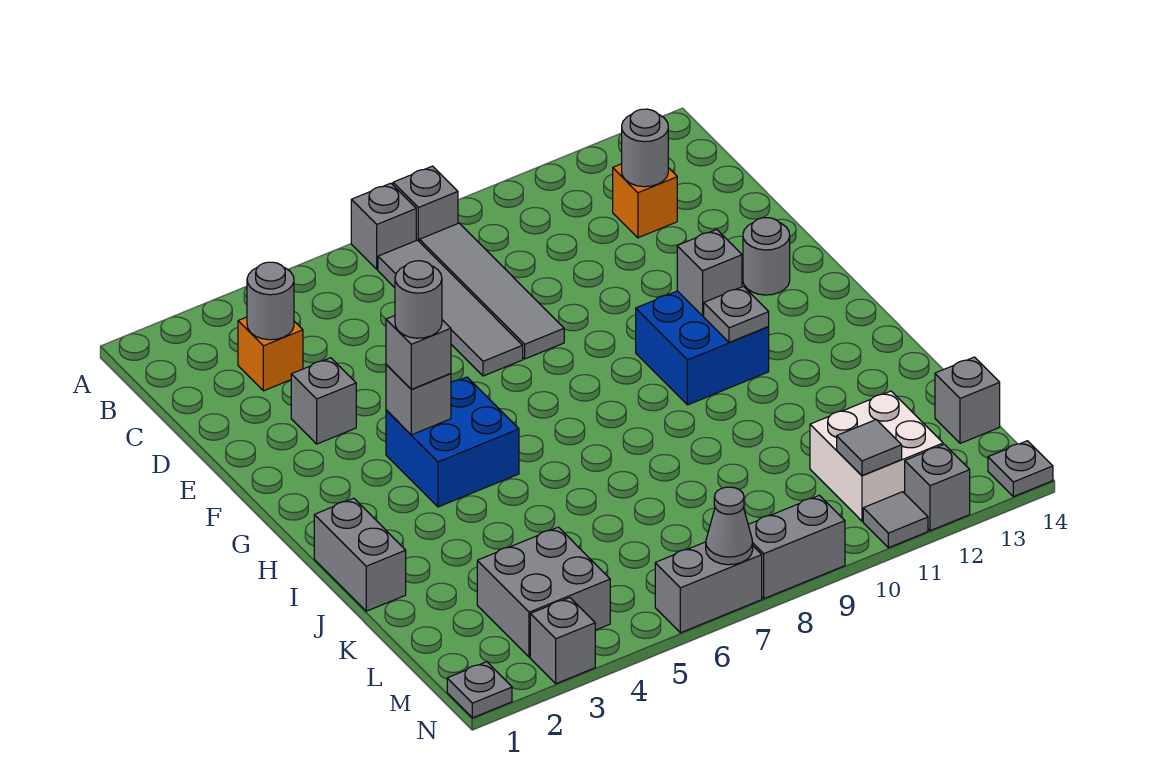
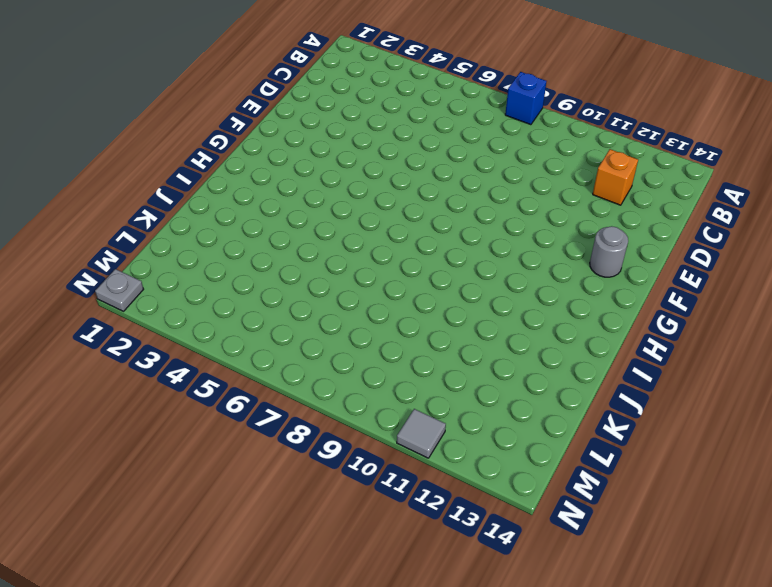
blue brick A8 level 1 -> grey brick A8 level 1
none -> grey brick A7 level 1
none -> grey tile B7:E7 level 1
none -> grey tile B8:E8 level 1
none -> orange brick C3 level 1

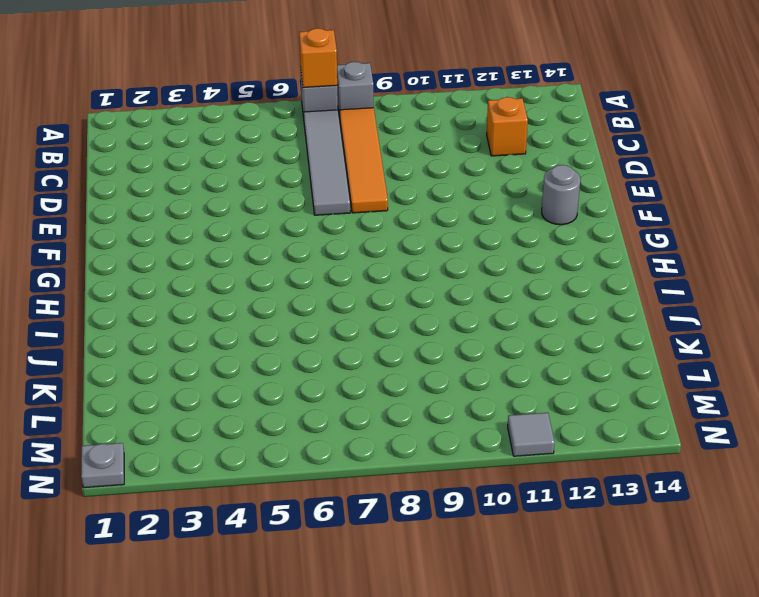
orange brick A7 level 2 -> orange brick C3 level 1
orange tile B8:E8 level 1 -> grey tile B8:E8 level 1
none -> grey brick E3 level 1
none -> blue brick G4:H5 level 1
none -> blue brick G10:H11 level 1
none -> grey brick I1:J1 level 1

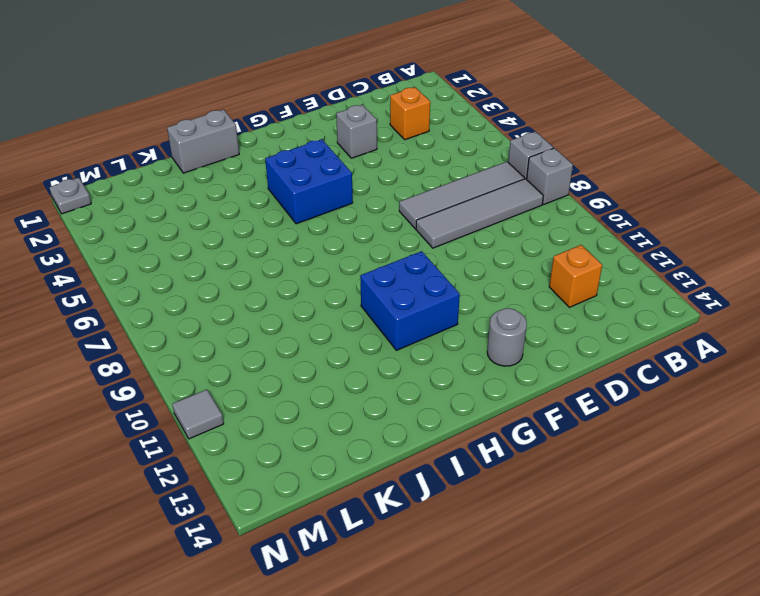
none -> grey brick L3:M4 level 1
none -> white brick L11:M12 level 1
none -> grey brick L14 level 1
none -> grey brick N3 level 1

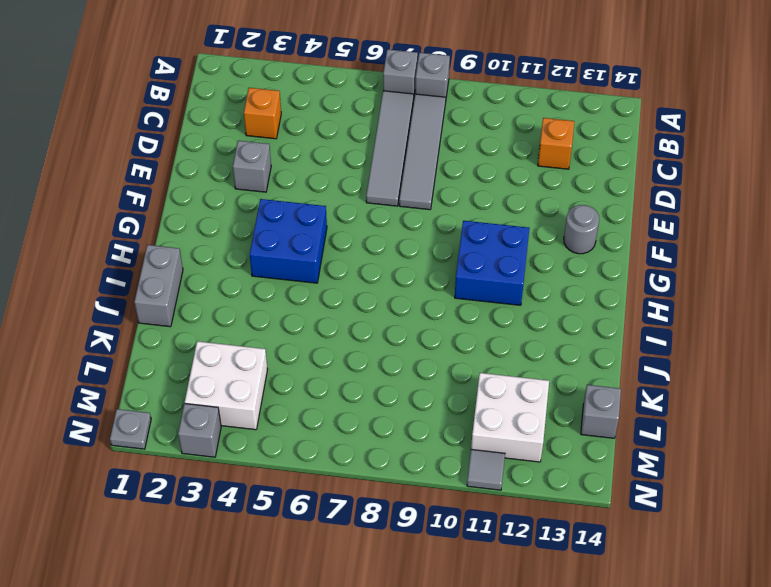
white brick L3:M4 level 1 -> grey brick L3:M4 level 1
none -> grey brick N6:N7 level 1
none -> grey brick N8:N9 level 1
none -> grey brick N12 level 1
none -> grey plate N14 level 1

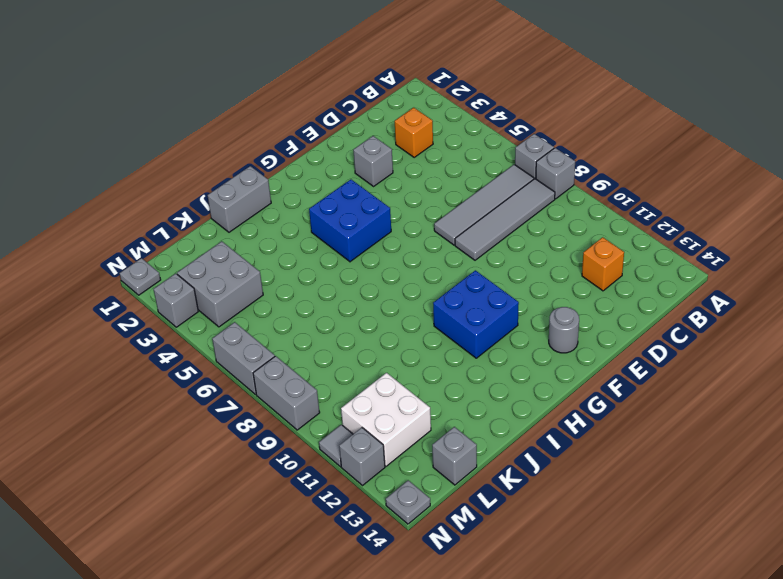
none -> grey round brick C3 level 2
none -> grey round brick C12 level 2
none -> grey brick G4 level 2
none -> grey brick G11 level 2

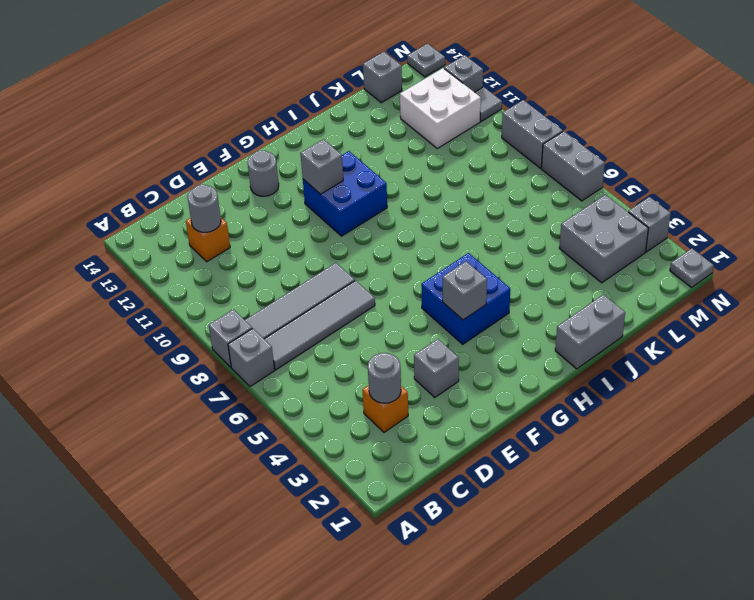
none -> grey plate H11 level 2
none -> grey tile M11 level 2
none -> grey cone N7 level 2
none -> grey brick G4 level 3

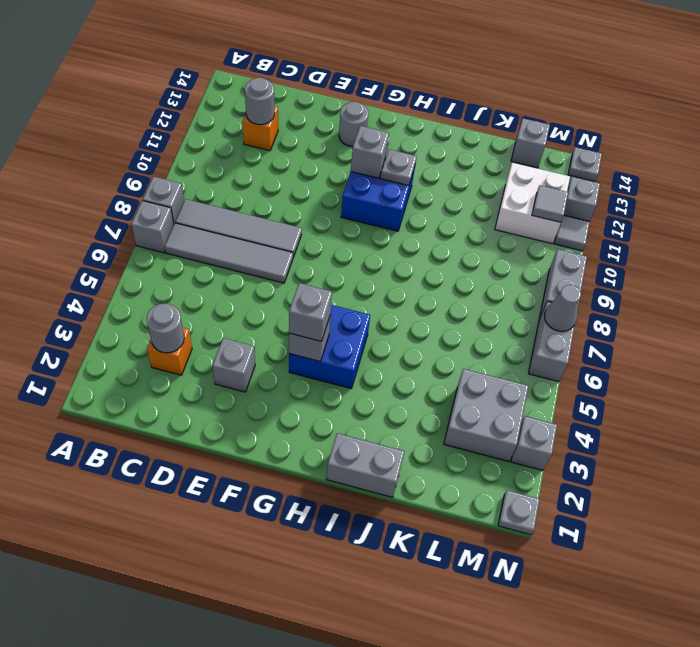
none -> grey round brick G4 level 4

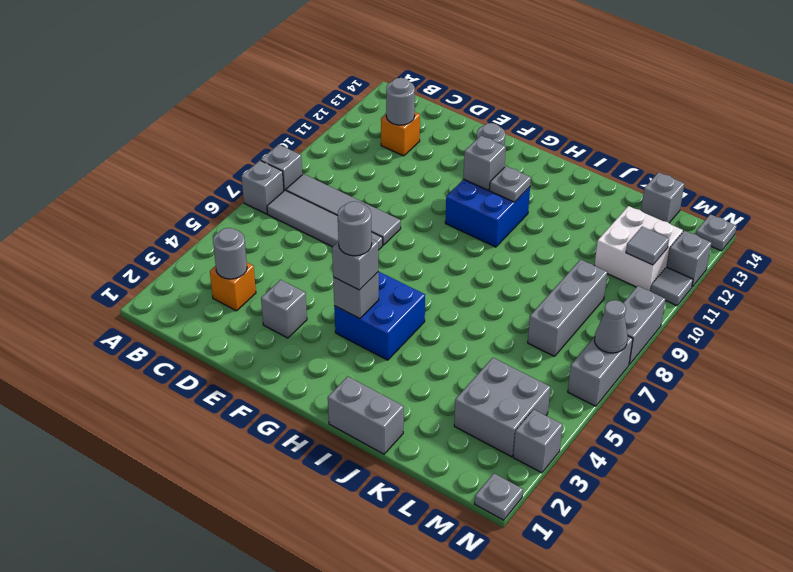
grey brick L7:L9 level 1 -> none

